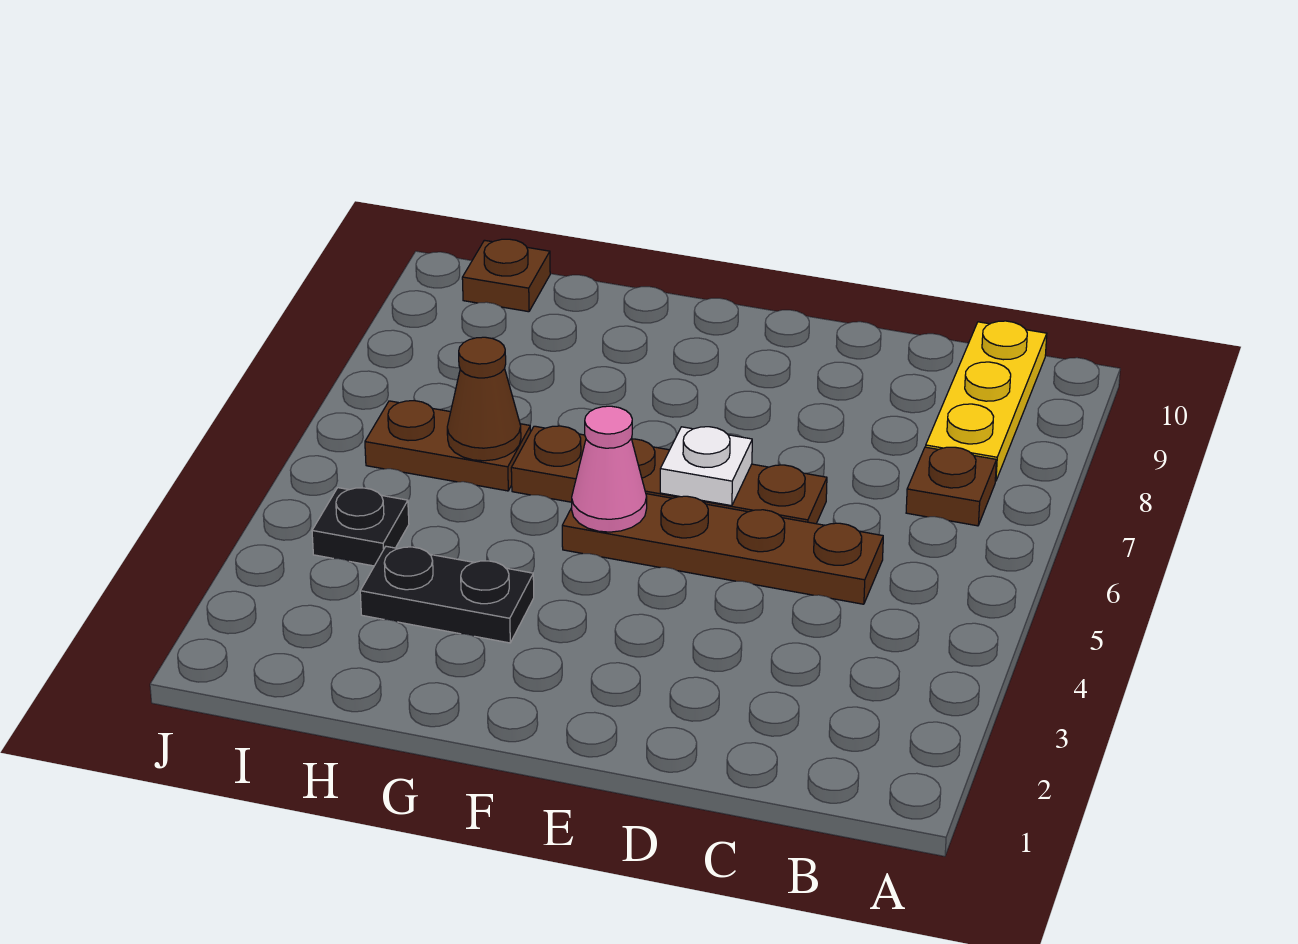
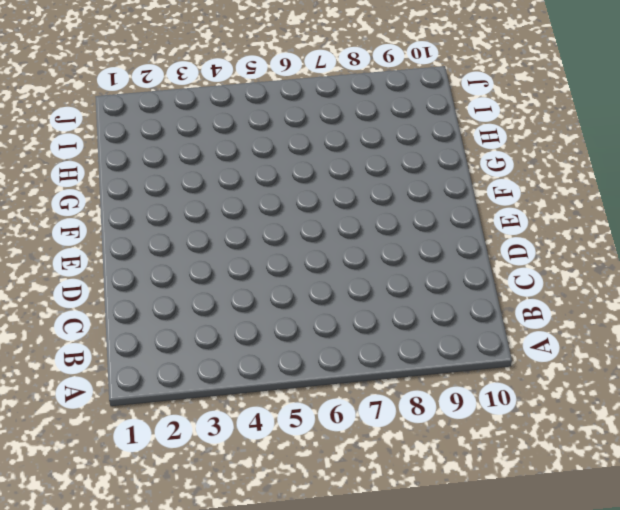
none -> brown plate B7 level 1
none -> yellow plate B8:B10 level 1

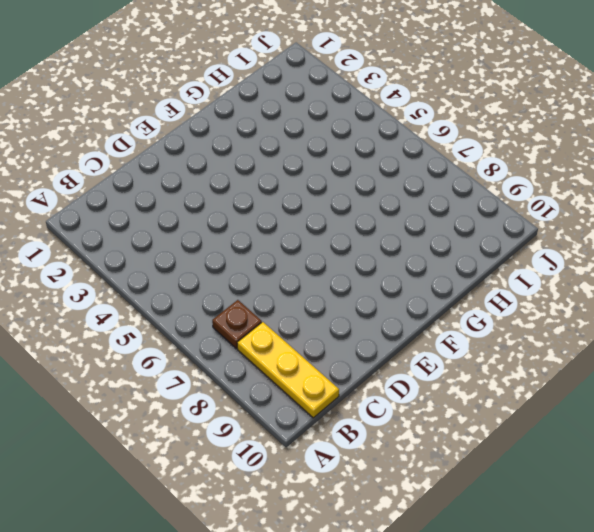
none -> brown plate C5:F5 level 1
none -> brown plate D6:G6 level 1

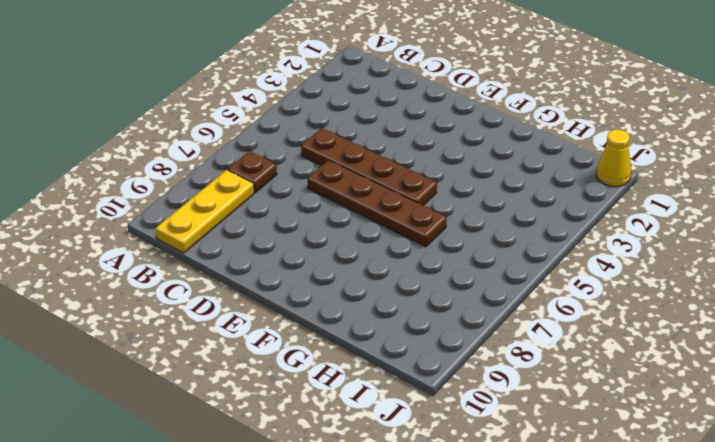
yellow cone J1 level 1 -> none
none -> black plate G3:H3 level 1
none -> brown plate H6:I6 level 1

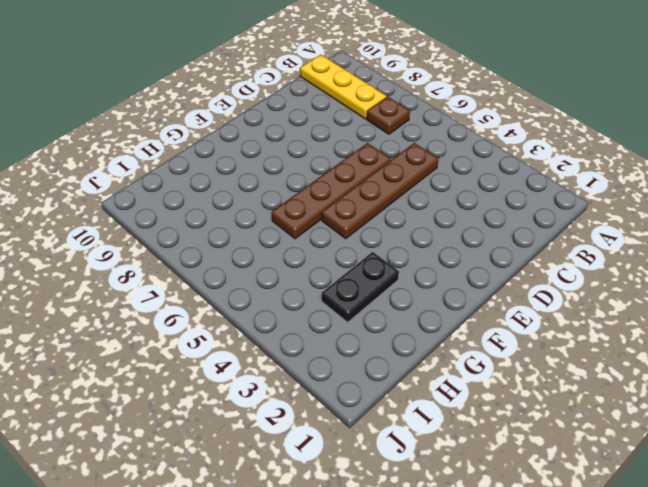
none -> brown plate H6:I6 level 1
none -> black plate I4 level 1

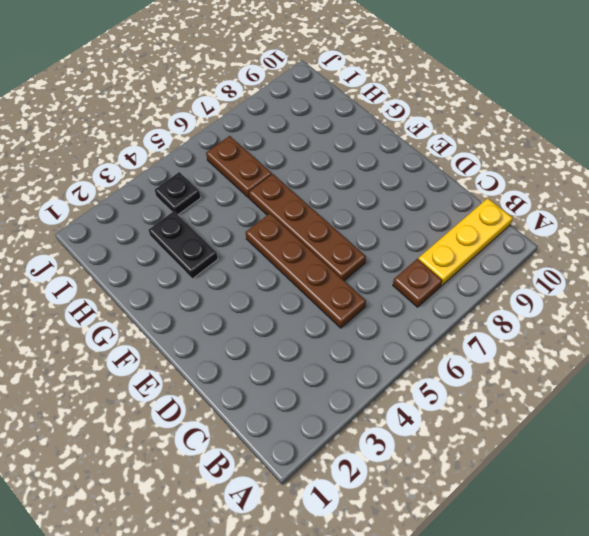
none -> brown plate I10 level 1
none -> white plate E6 level 2

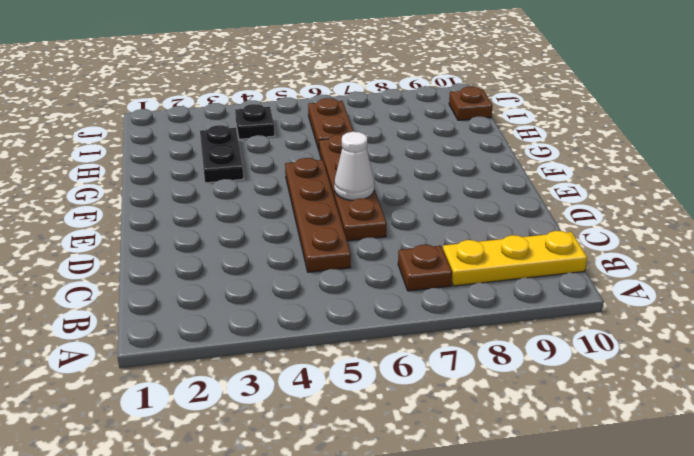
white cone E6 level 2 -> white plate E6 level 2
none -> pink cone F5 level 2
none -> brown cone H6 level 2

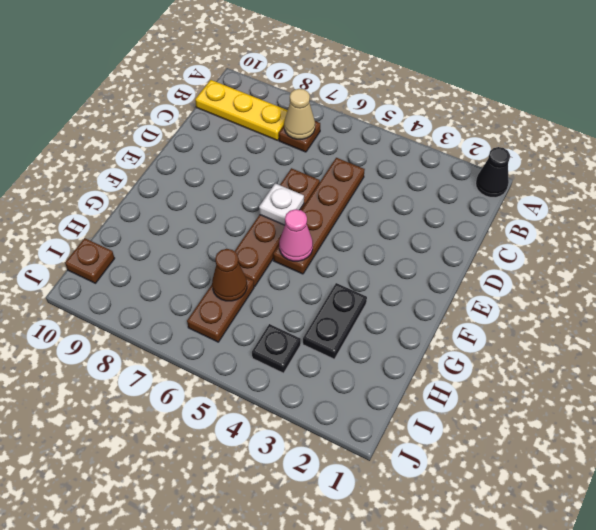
black cone A1 level 1 -> none
tan cone B7 level 2 -> none

